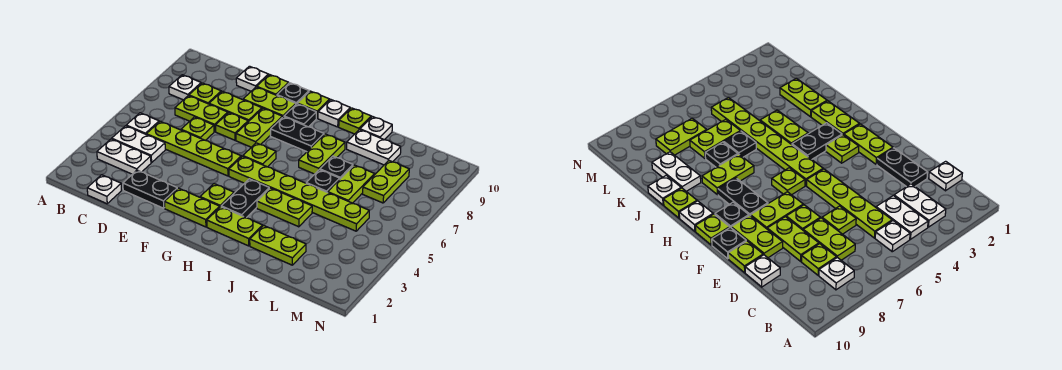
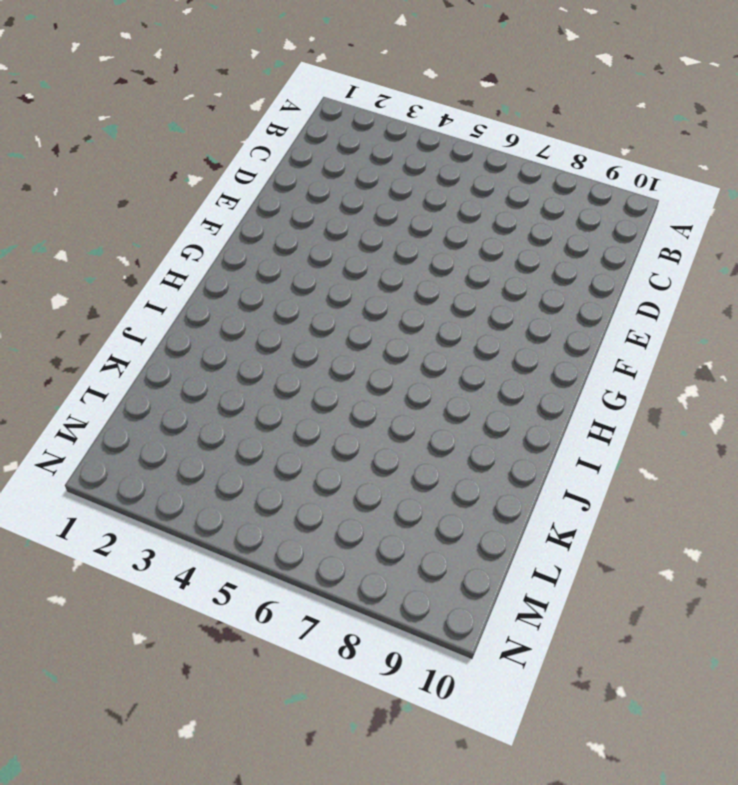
none -> white plate B3:C3 level 1
none -> white plate B4:C4 level 1
none -> white plate B5 level 1
none -> white plate B8 level 1

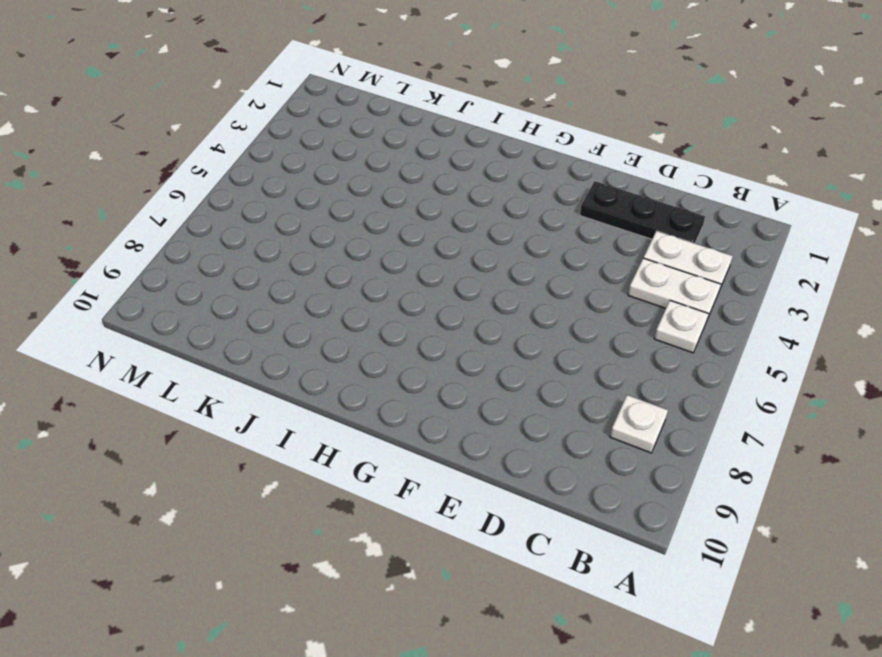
black plate C2:E2 level 1 -> black plate D2:E2 level 1
none -> white plate C1 level 1
none -> lime plate C5:F5 level 1
none -> lime plate C7:D7 level 1
none -> lime plate C8 level 1

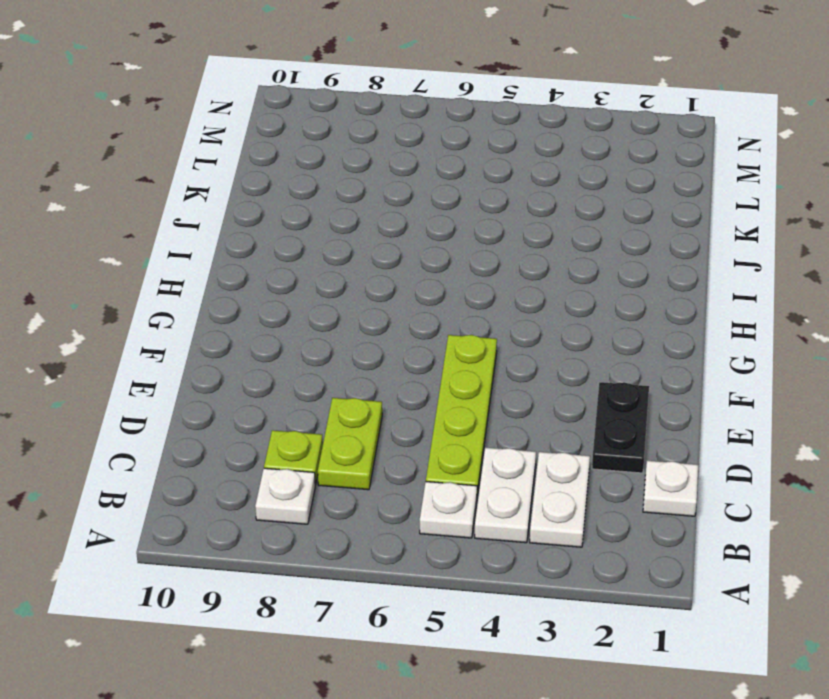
none -> lime plate D6 level 1
none -> lime plate D8:E8 level 1
none -> white plate D10 level 1
none -> lime plate E7 level 1

